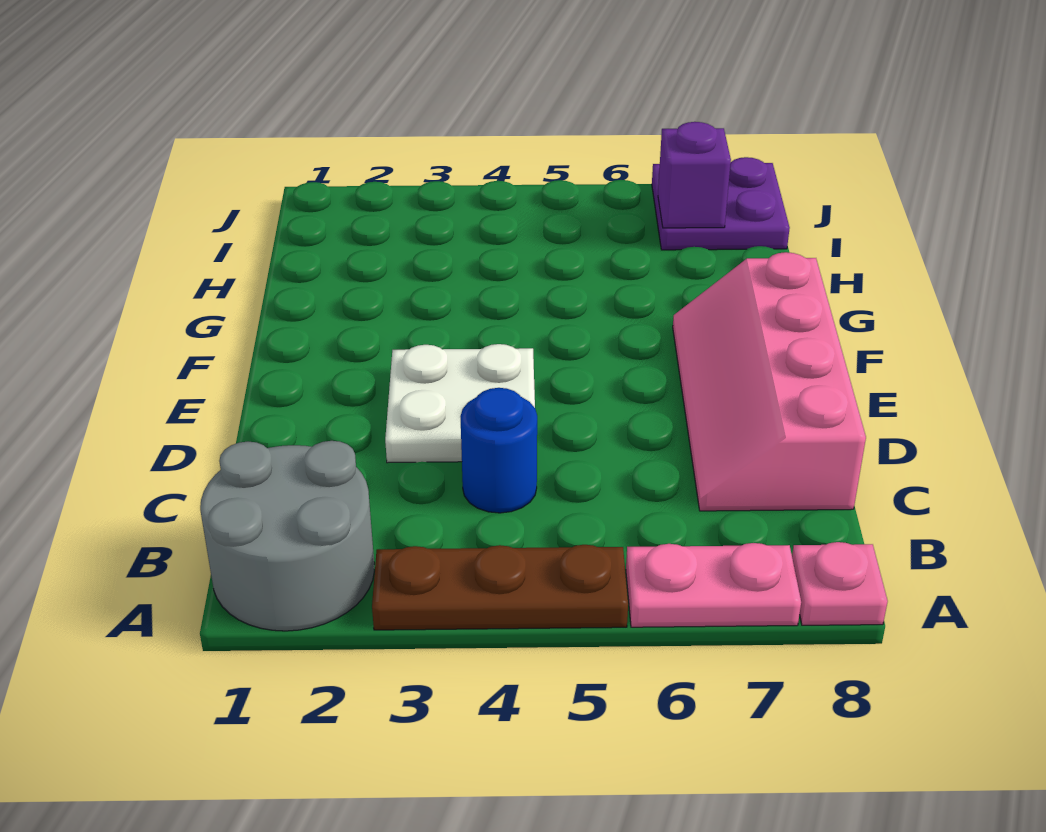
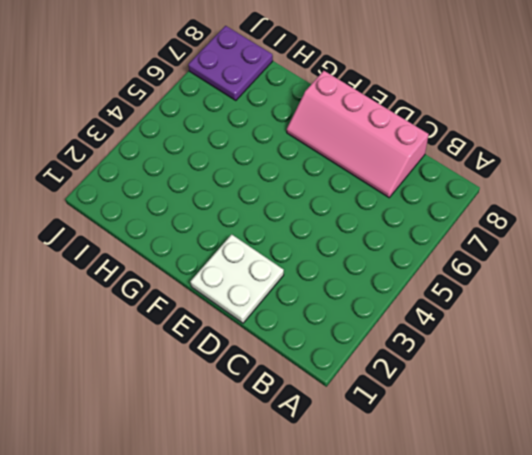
white plate D1:E2 level 1 -> white plate D3:E4 level 1
none -> grey round brick A1:B2 level 1
none -> brown plate A3:A5 level 1

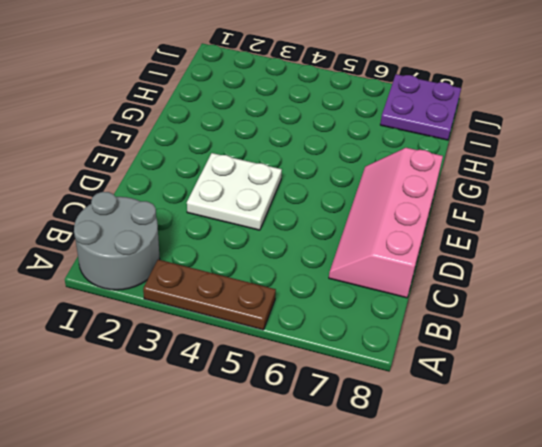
none -> pink plate A6:A7 level 1
none -> pink plate A8 level 1

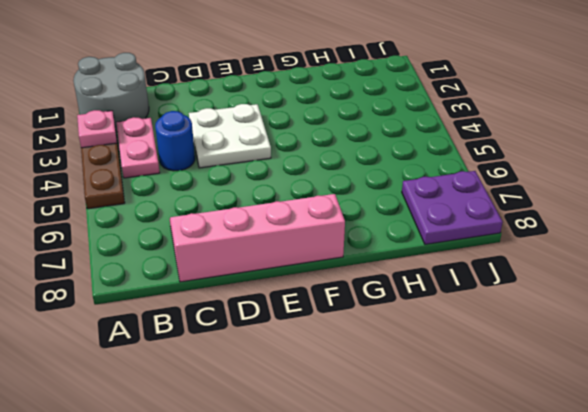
pink plate A3 level 2 -> pink plate A8 level 1
pink plate B3:B4 level 1 -> pink plate A6:A7 level 1
none -> purple brick I7 level 2

